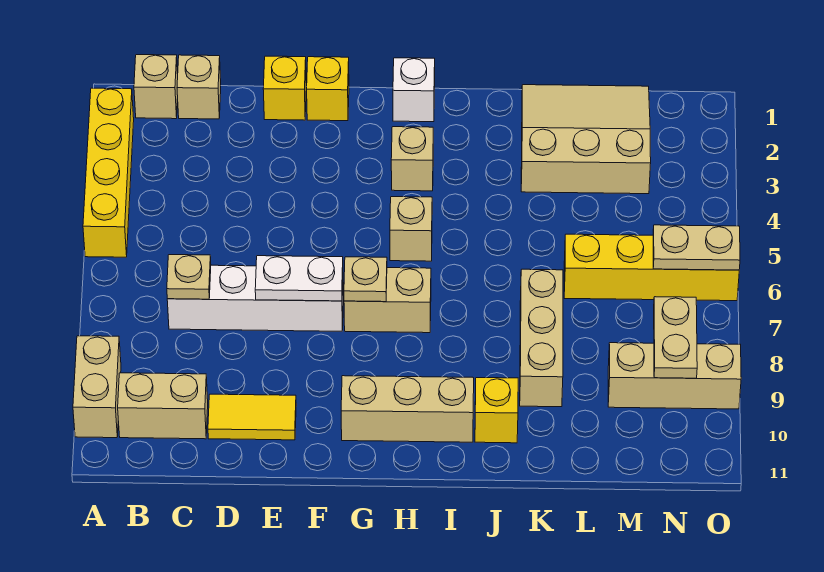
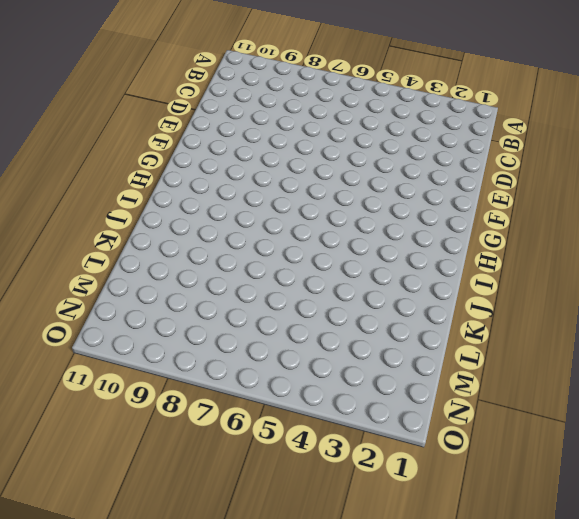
none -> yellow brick A2:A5 level 1
none -> tan brick A9:A10 level 1
none -> tan brick B1 level 1

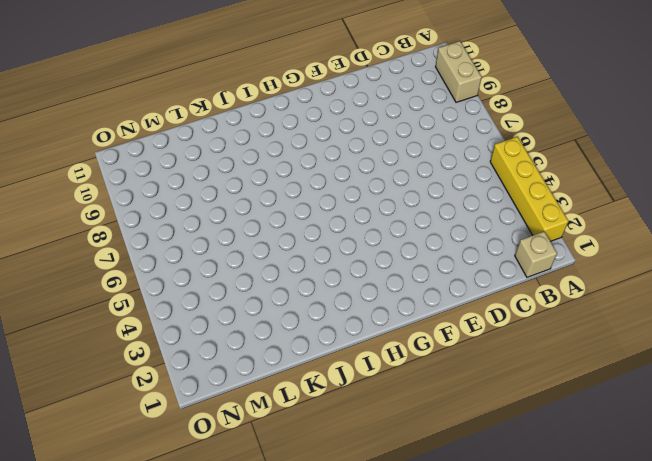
none -> tan brick B10:C10 level 1
none -> tan brick C1 level 1
none -> white brick C7:F7 level 1

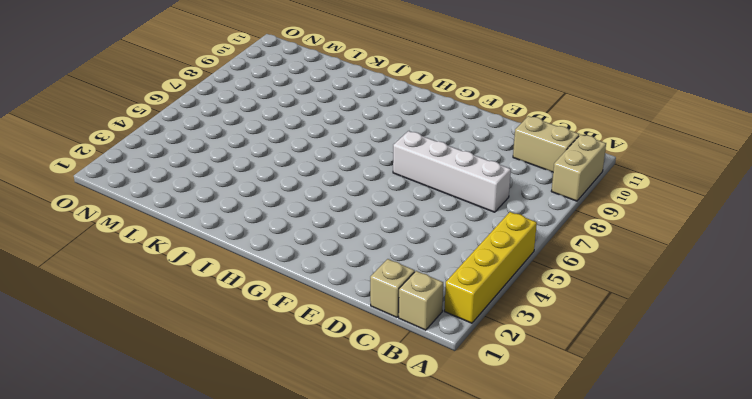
none -> yellow tile D10:E10 level 1
none -> yellow brick E1 level 1
none -> yellow brick F1 level 1

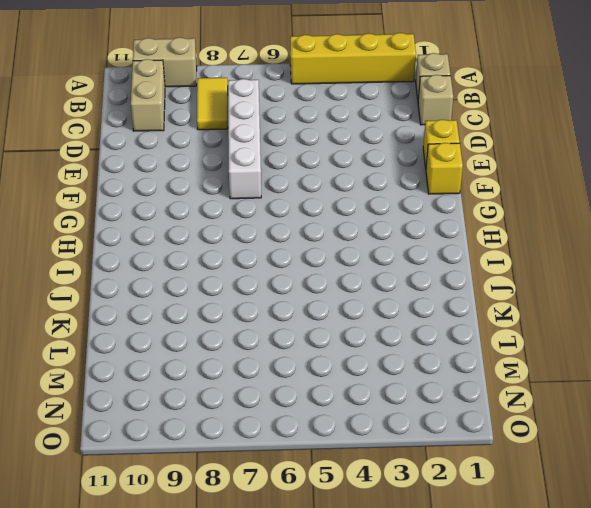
yellow tile B8:C8 level 1 -> yellow tile D10:E10 level 1
none -> tan brick G7:H7 level 1
none -> tan brick G10:I10 level 1
none -> white brick H1 level 1

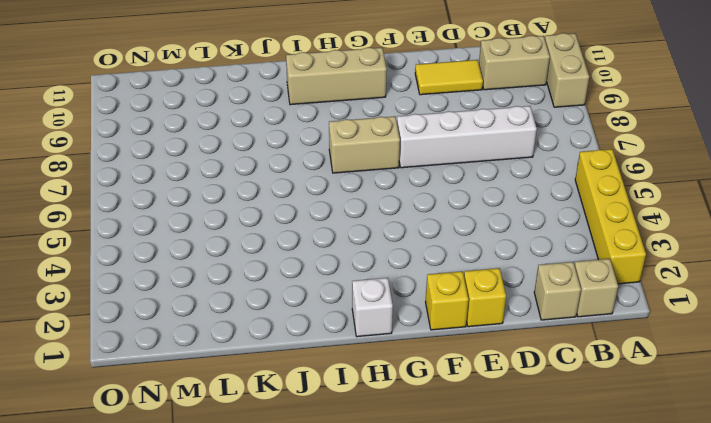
none -> tan brick H3 level 1
none -> tan brick H5 level 1
none -> yellow brick J10 level 1

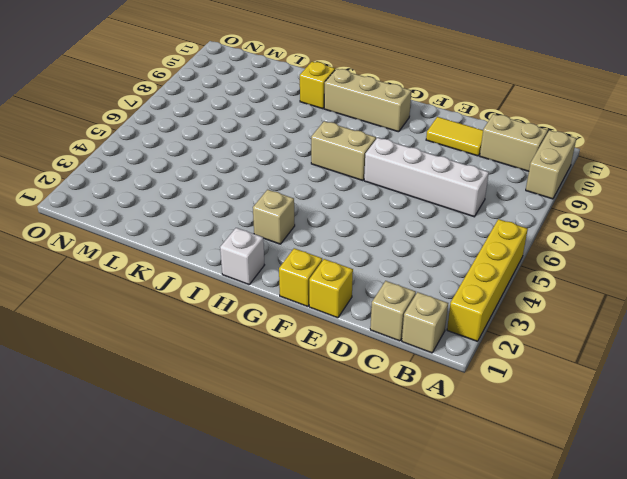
none -> tan brick H5 level 1
none -> tan slope K1:M3 level 1 top 3
none -> tan brick K7:K9 level 1

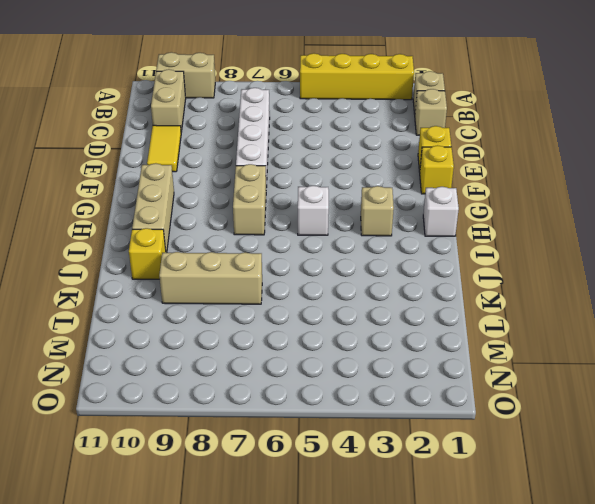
white brick H5 level 1 -> tan brick H5 level 1
none -> tan slope K1:M3 level 1 top 3
none -> yellow brick L6:O6 level 1
none -> tan brick M9:O9 level 1

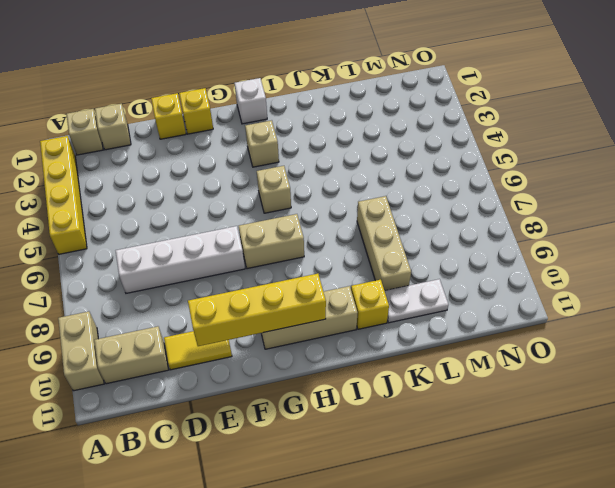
yellow brick E10:H10 level 2 -> yellow brick L6:O6 level 1
white plate K10:L10 level 1 -> white plate E7:F7 level 2
none -> tan slope K1:M3 level 1 top 3
none -> tan brick M9:O9 level 1
none -> tan plate C7 level 2

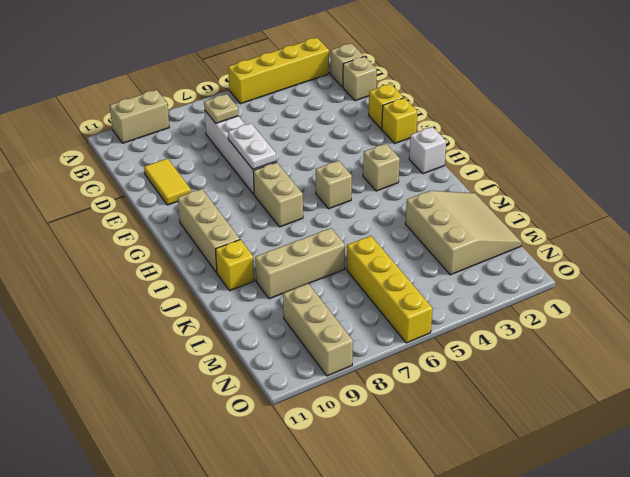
none -> tan brick B10:C10 level 1
none -> tan plate G7 level 2
none -> tan plate N6:O6 level 2

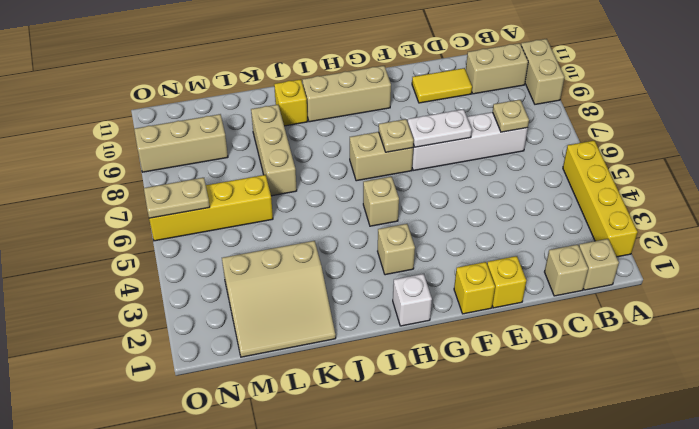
none -> tan plate N8:N9 level 2

